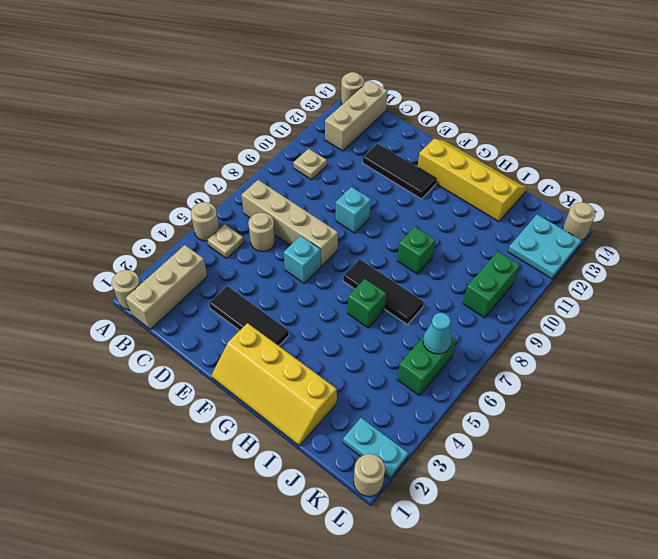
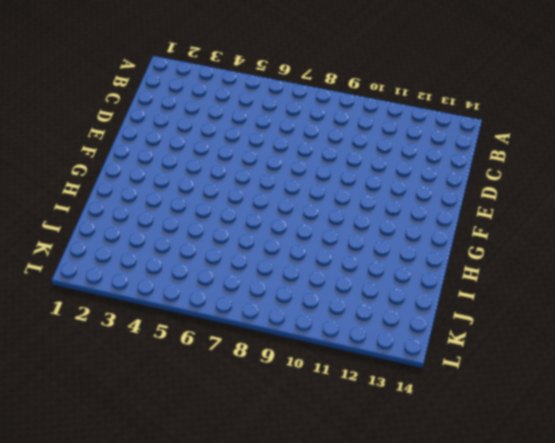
none -> tan round brick A1 level 1
none -> tan round brick A5 level 1
none -> tan round brick A14 level 1

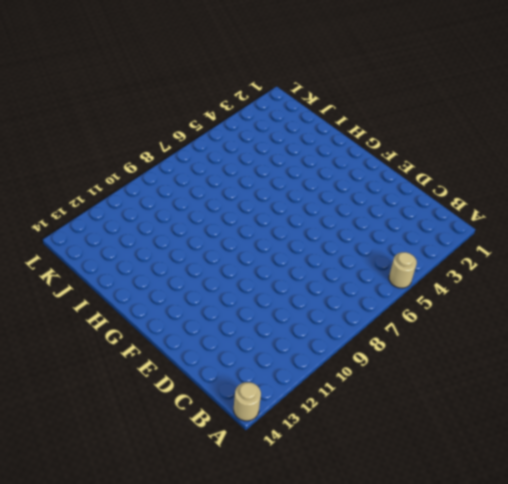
none -> tan round brick A1 level 1
none -> tan brick B1:B3 level 1
none -> tan plate B5 level 1

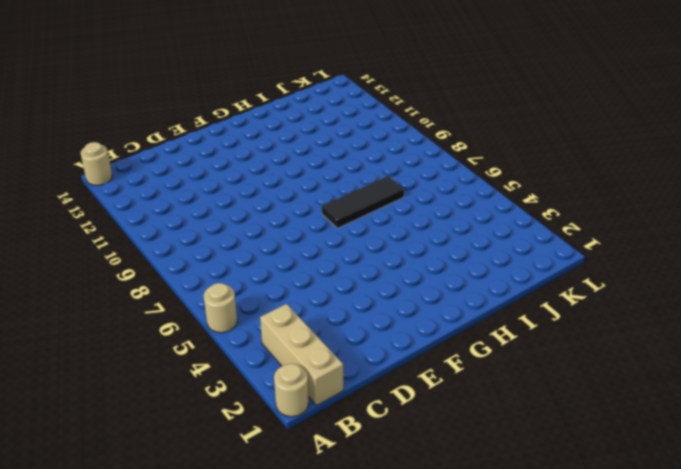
none -> tan plate B5 level 1
none -> tan brick B7:E7 level 1
none -> tan plate B10 level 1

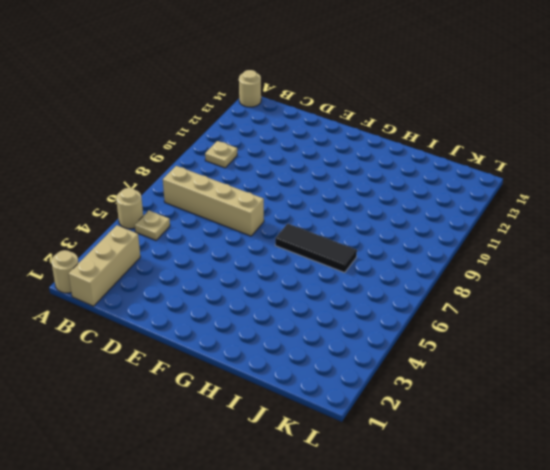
none -> tan brick B12:B14 level 1
none -> tan round brick C6 level 1
none -> black tile D3:F3 level 1

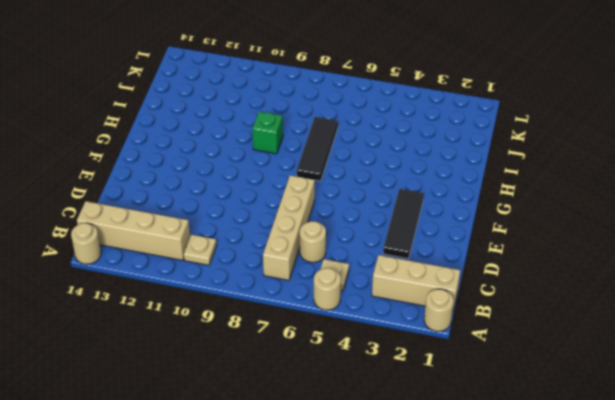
tan brick B11:B14 level 1 -> tan brick B12:B14 level 1
none -> black tile D12:F12 level 1
none -> cyan brick E6 level 1
none -> cyan brick E9 level 1

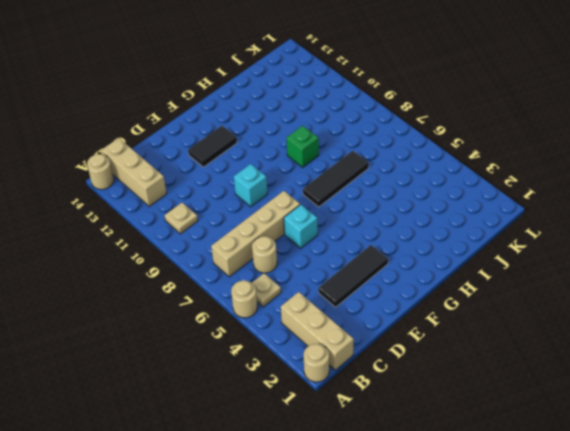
black tile E12:F12 level 1 -> black tile D12:F12 level 1
none -> yellow slope F1:I2 level 1 top 2
none -> yellow slope F13:I14 level 1 top 13
none -> green brick H6 level 1

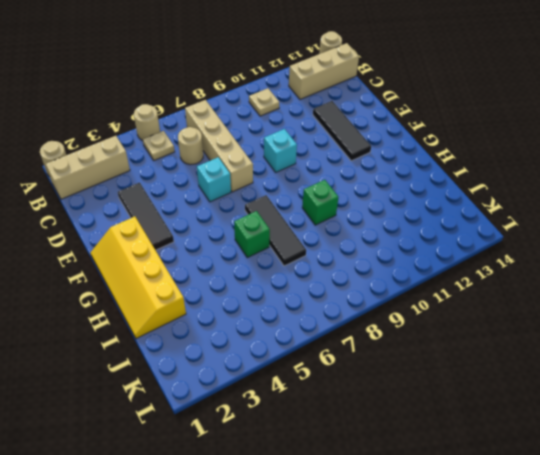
none -> yellow slope F13:I14 level 1 top 13
none -> cyan plate K2:L2 level 1
none -> green brick K5:K6 level 1

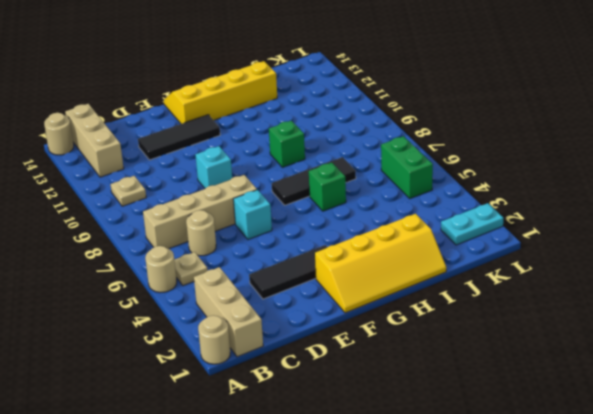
none -> green brick K9:K10 level 1
none -> cyan plate K12:L13 level 1
none -> tan round brick L1 level 1

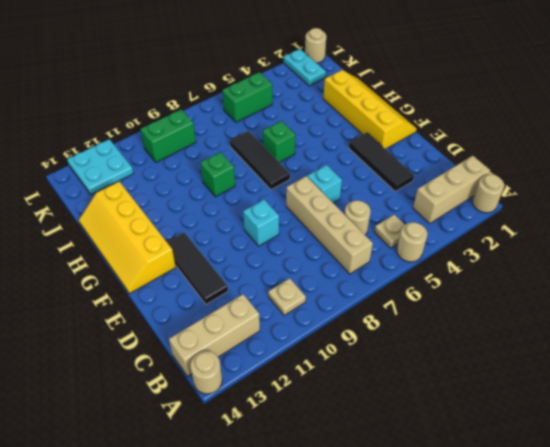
none -> tan round brick L14 level 1
none -> cyan cone K6 level 2

